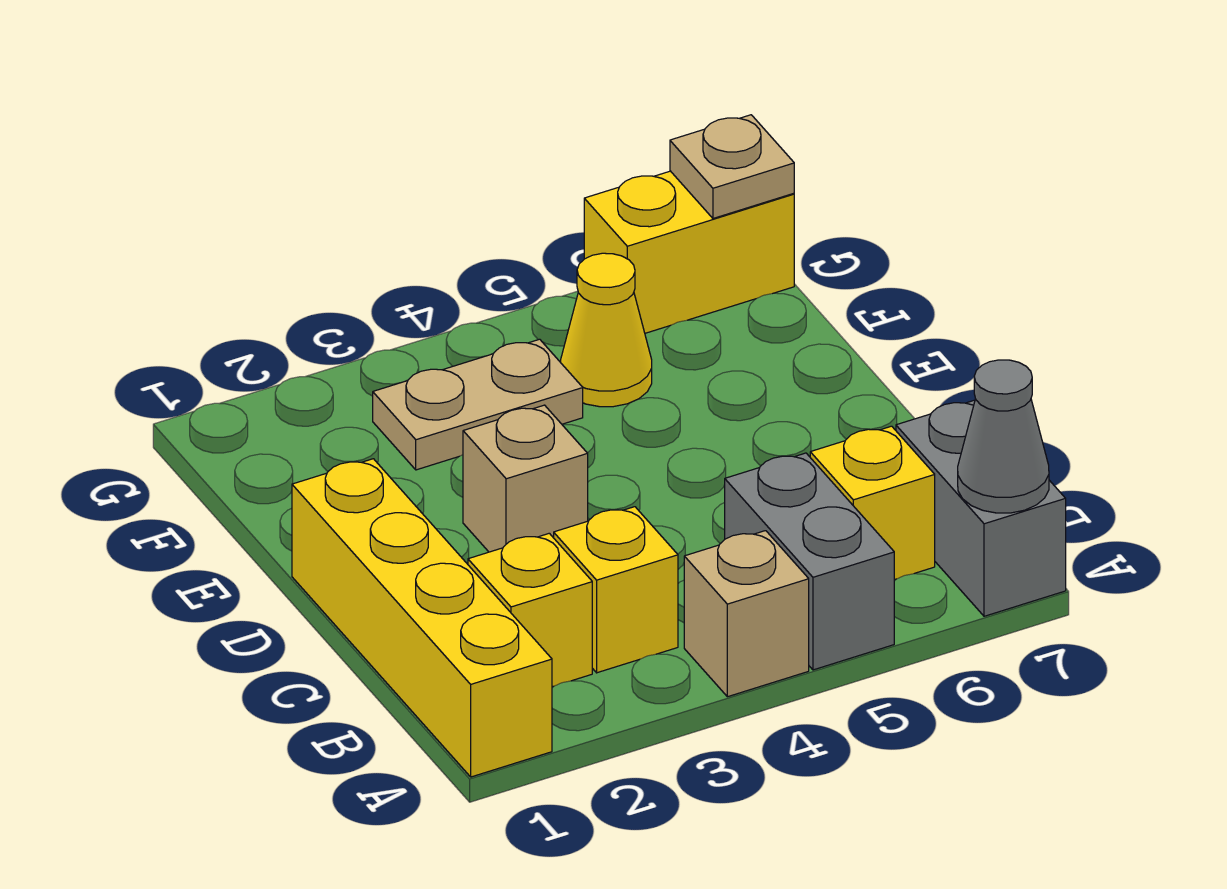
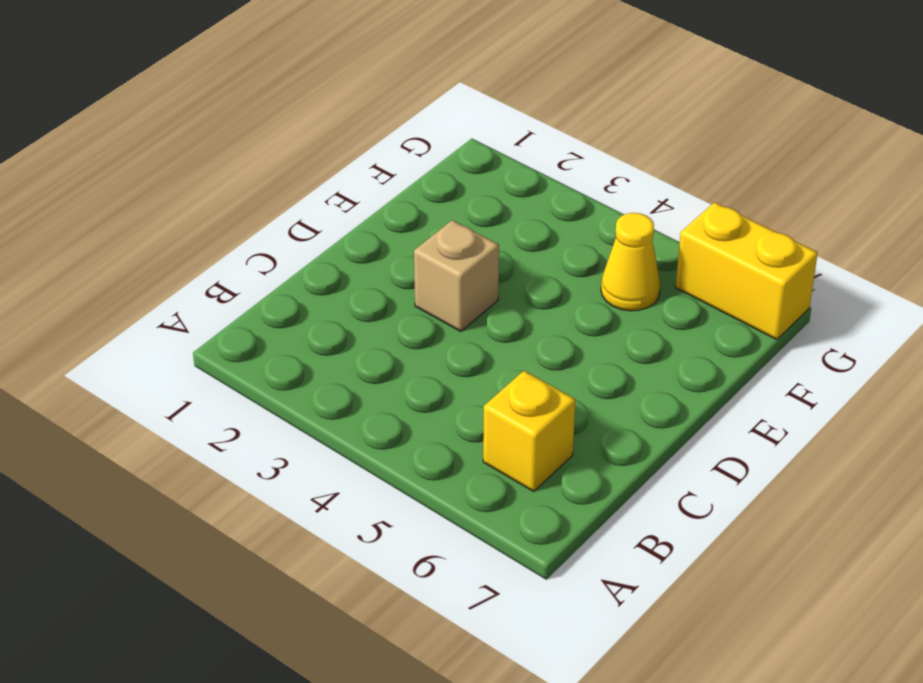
none -> yellow brick A1:D1 level 1
none -> tan brick A4 level 1
none -> grey brick A5:B5 level 1

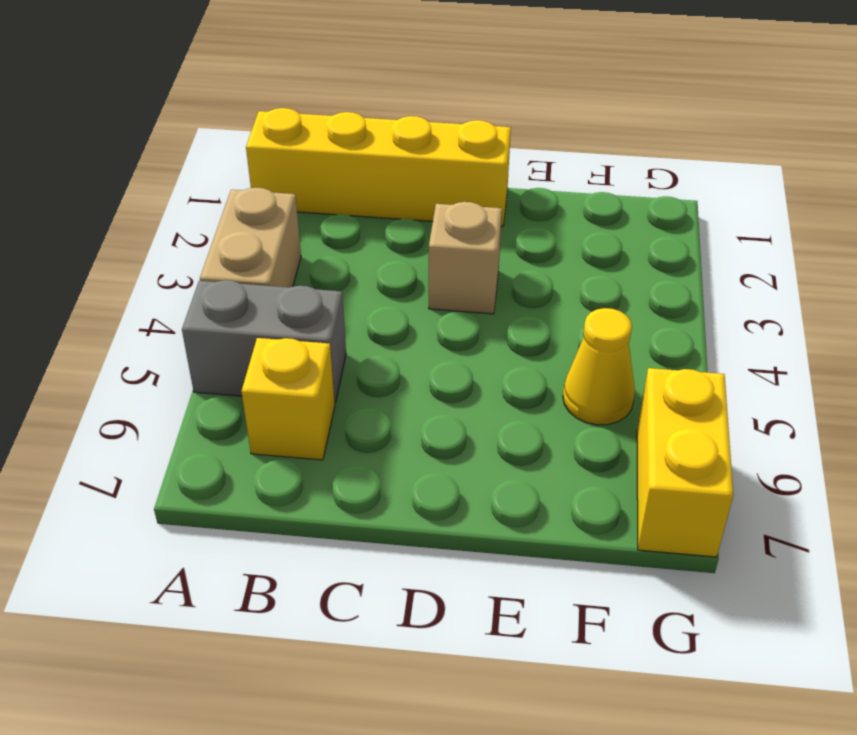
tan brick A3:A4 level 1 -> tan brick A4 level 1
none -> grey brick A7:B7 level 1
none -> yellow brick B2 level 1
none -> yellow brick B3 level 1

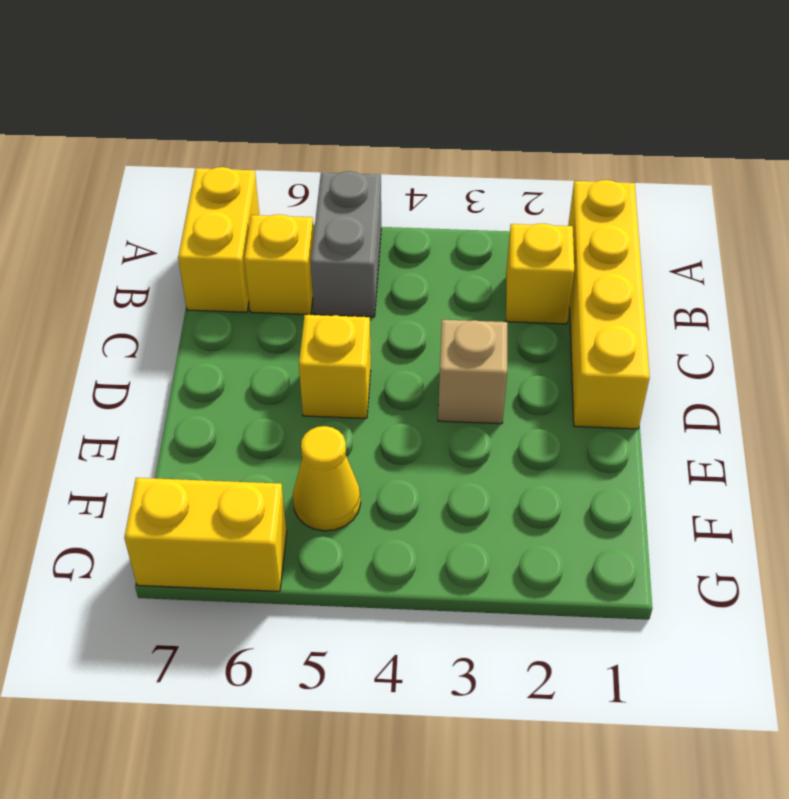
yellow brick A7:B7 level 1 -> grey brick A7:B7 level 1
yellow brick D5 level 1 -> yellow brick B3 level 1
none -> tan brick A4 level 1
none -> tan plate F3:F4 level 1
none -> grey cone A7 level 2

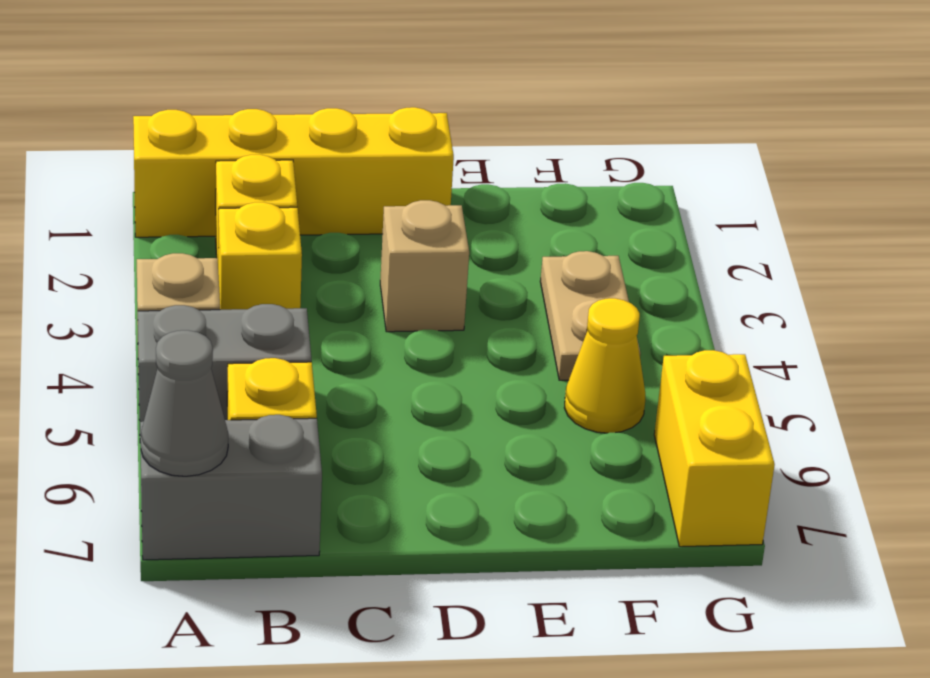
none -> tan plate G7 level 2

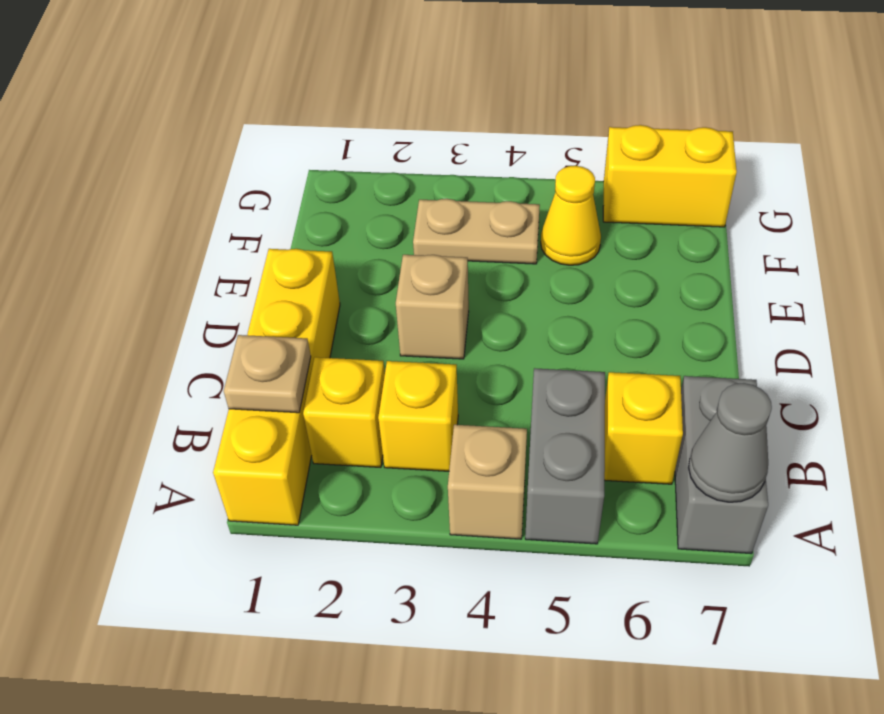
tan plate B1 level 2 -> tan plate G7 level 2

